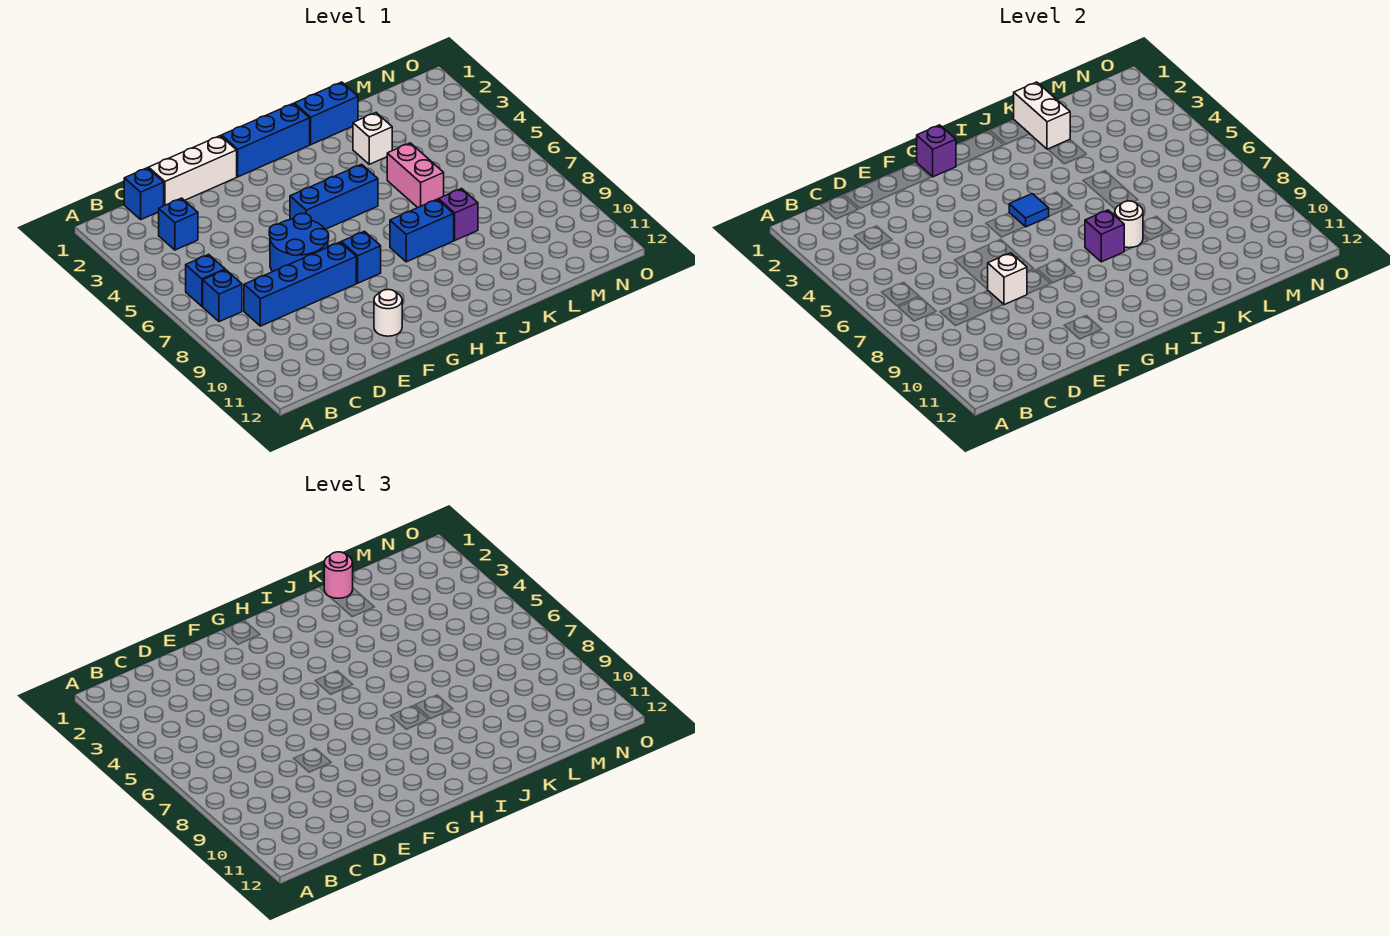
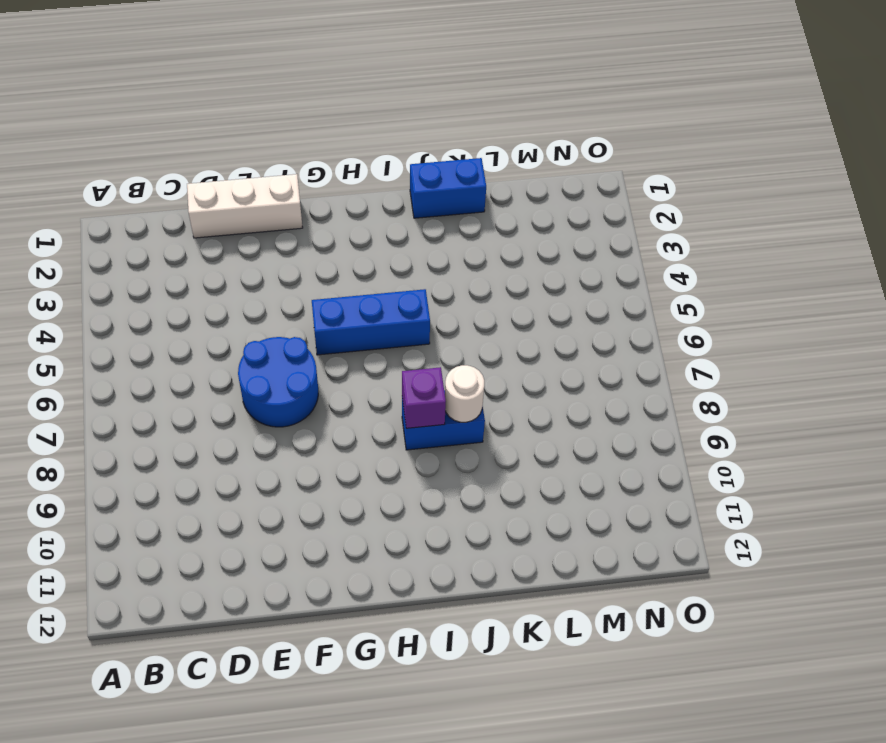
none -> blue brick B6 level 1
none -> blue brick B7 level 1
none -> blue brick C1 level 1

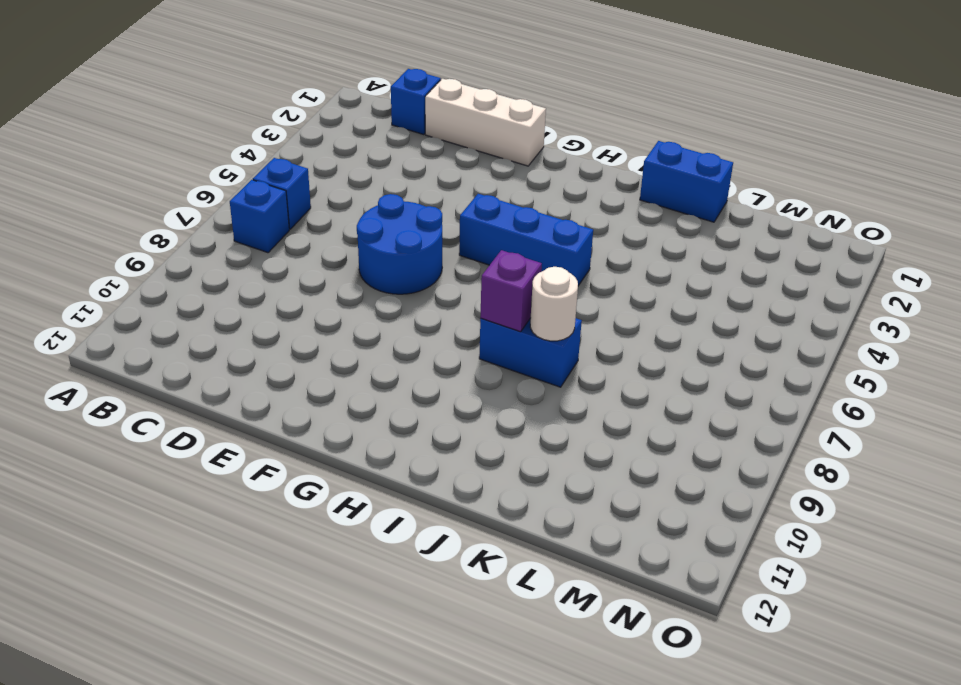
none -> blue brick C3 level 1
none -> blue brick C8:F8 level 1
none -> white round brick F11 level 1

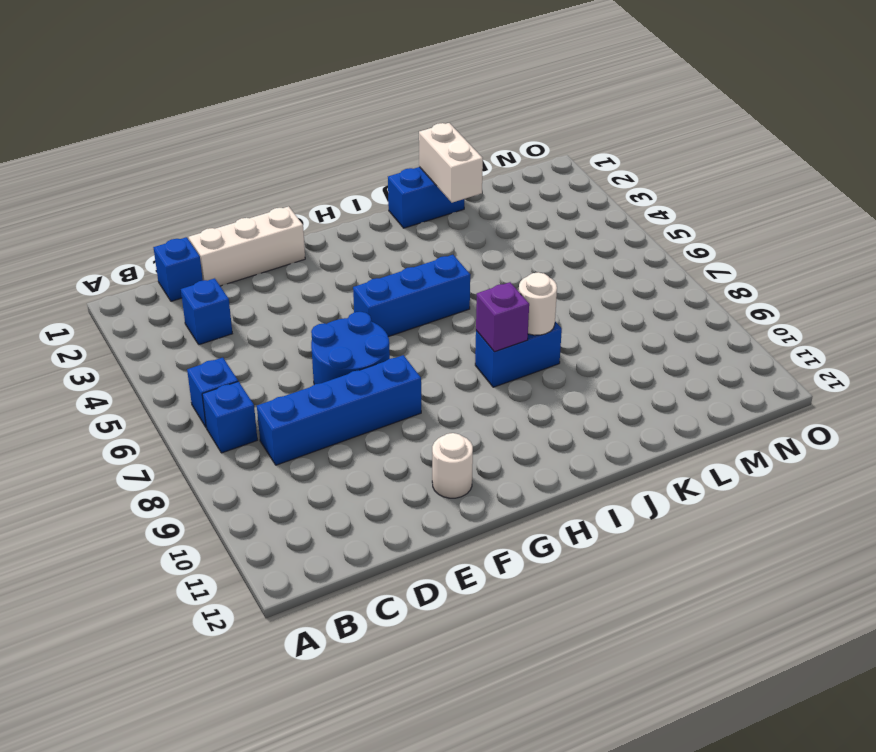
none -> blue brick G1:I1 level 1
none -> blue brick G8 level 1
none -> white brick K3 level 1

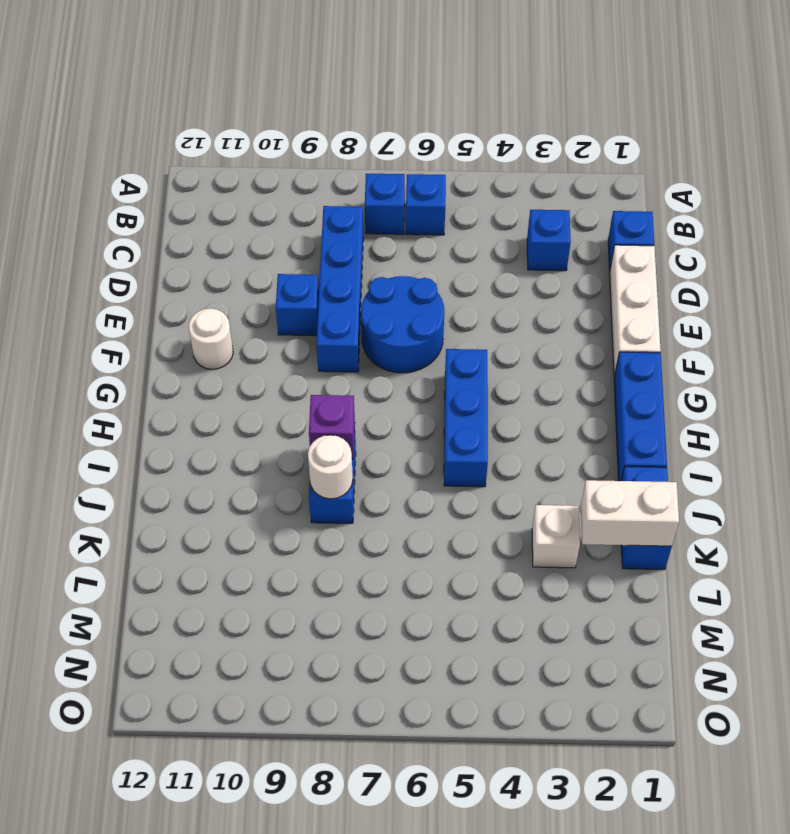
blue brick E9 level 1 -> blue brick G8 level 1
none -> pink brick K5:K6 level 1
none -> purple brick K8 level 1
none -> white brick E8 level 2

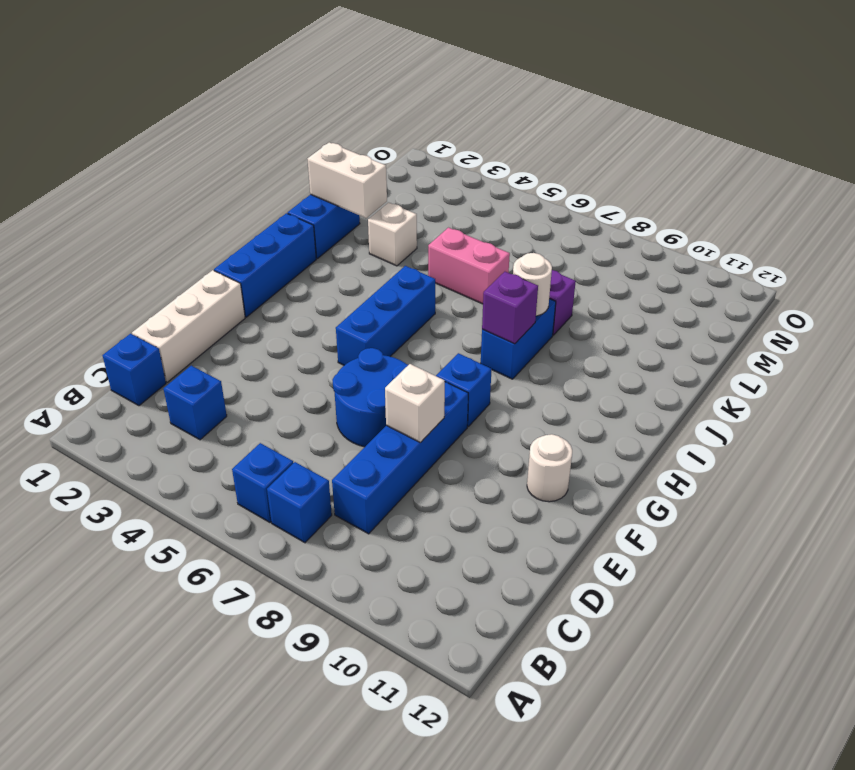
none -> purple brick G1 level 2
none -> blue tile H5 level 2
none -> pink round brick K1 level 3

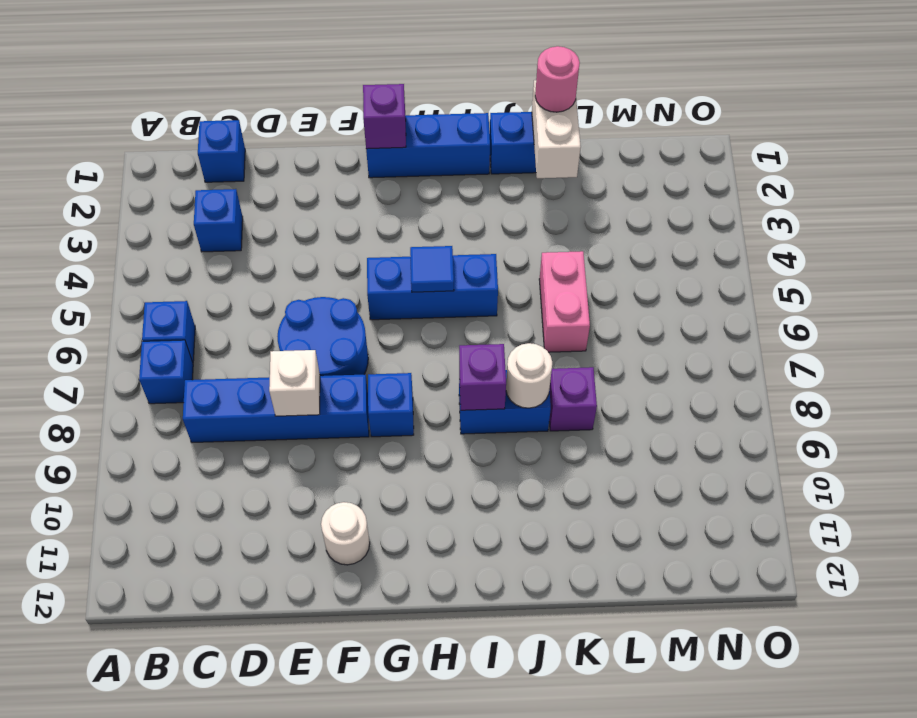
none -> white brick D1:F1 level 1
none -> white brick K3 level 1

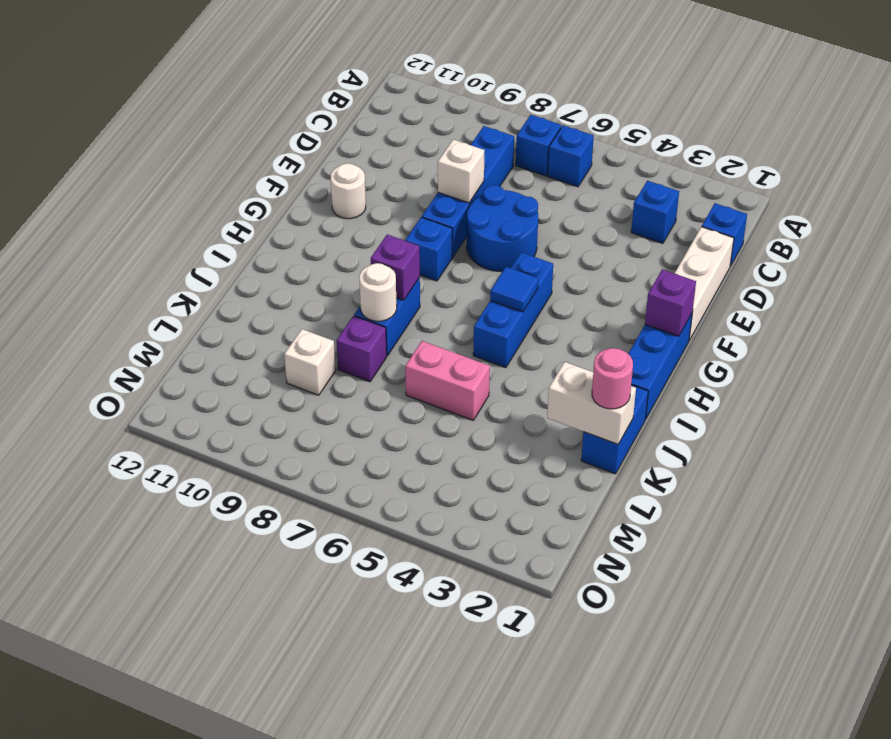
white brick L9 level 1 -> white brick K3 level 1

